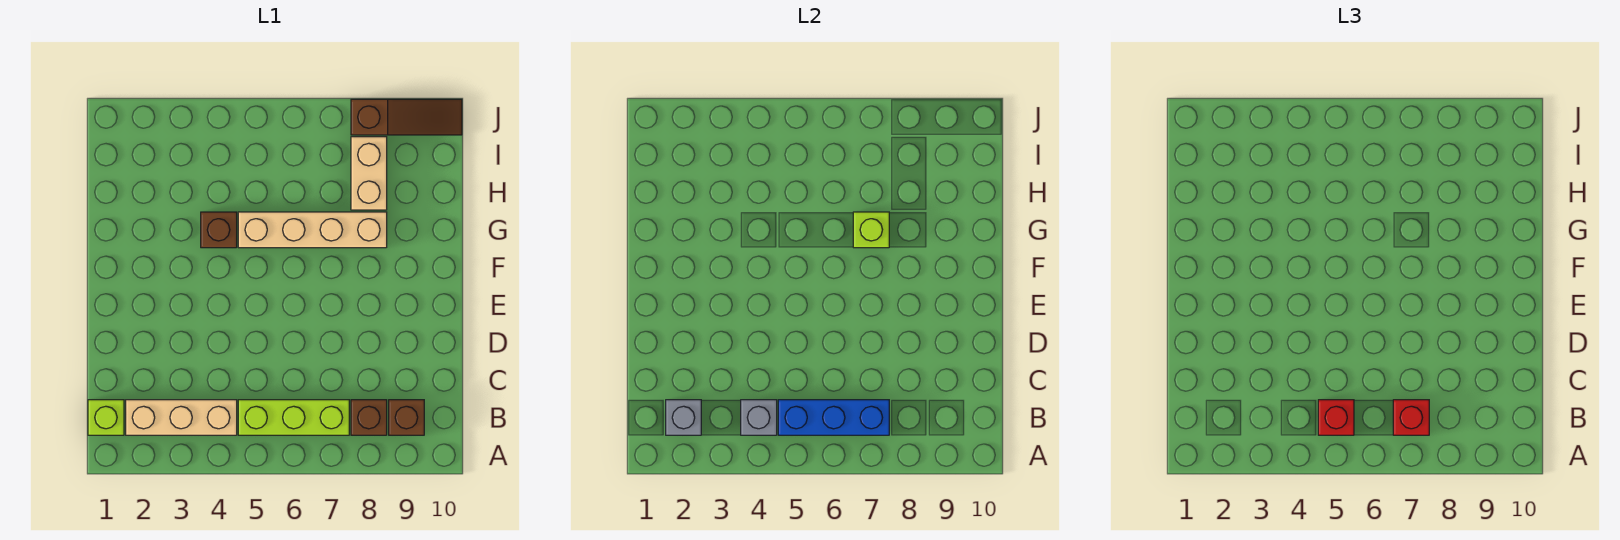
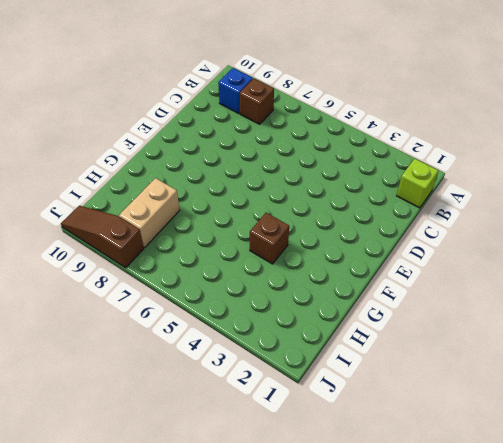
blue brick B9 level 1 -> brown brick B9 level 1
none -> tan brick B2:B4 level 1
none -> lime brick B5:B7 level 1
none -> tan brick G5:G8 level 1

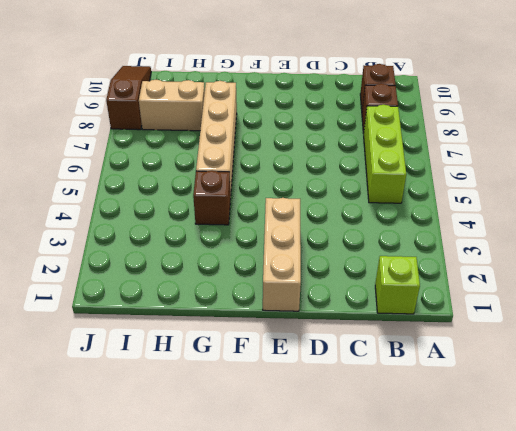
tan brick E1:E3 level 1 -> tan brick B2:B4 level 1
none -> grey brick B2 level 2
none -> grey brick B4 level 2
none -> blue brick B5:B7 level 2

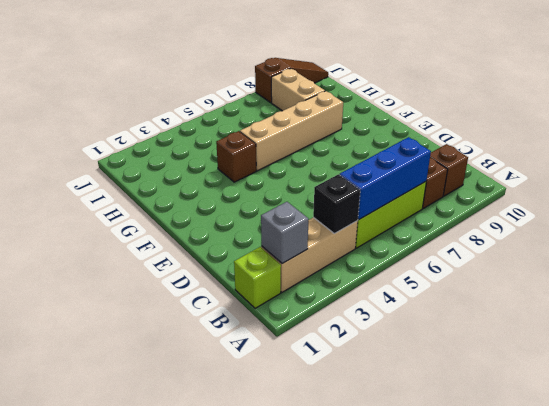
black brick B4 level 2 -> grey brick B4 level 2
none -> lime brick G7 level 2
none -> red brick B5 level 3
none -> red brick B7 level 3

